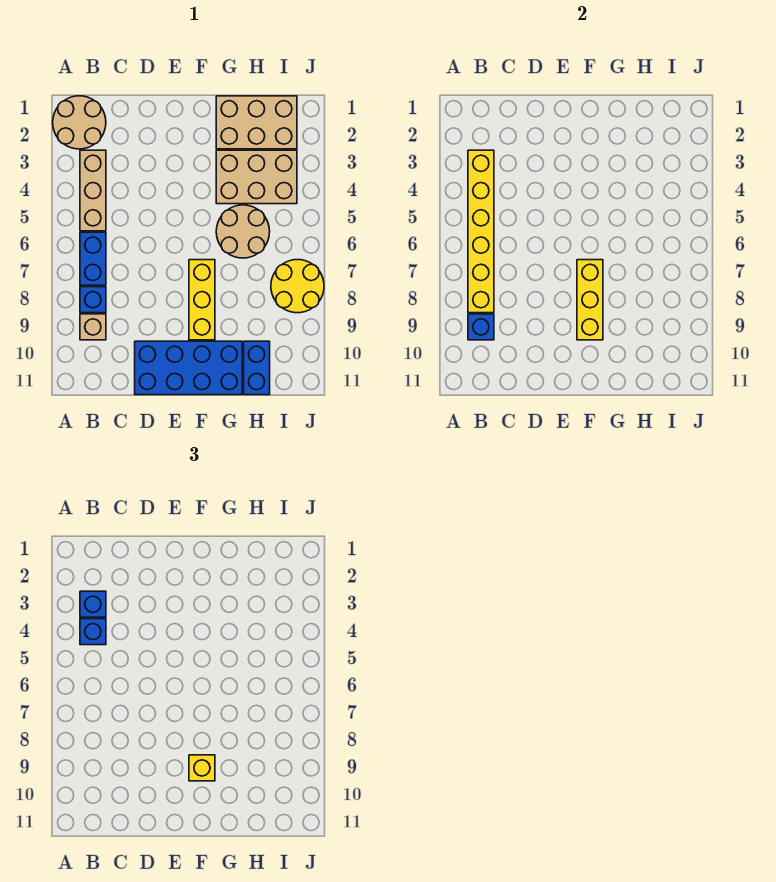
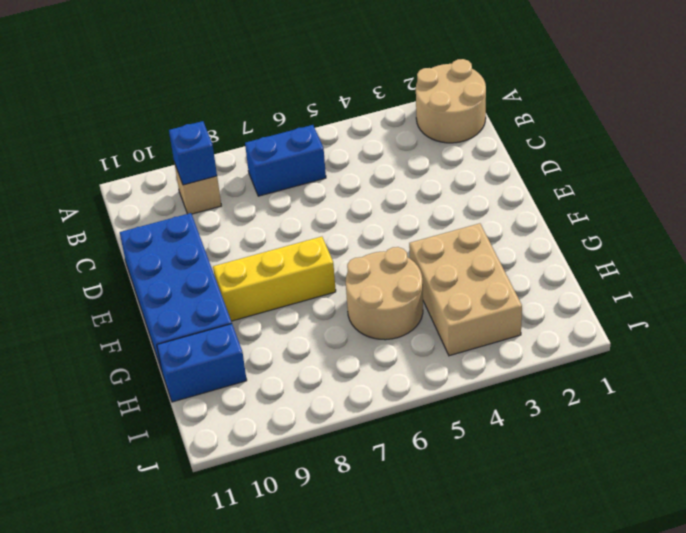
none -> tan brick B3:B5 level 1
none -> blue brick B8 level 1
none -> tan brick G1:I2 level 1

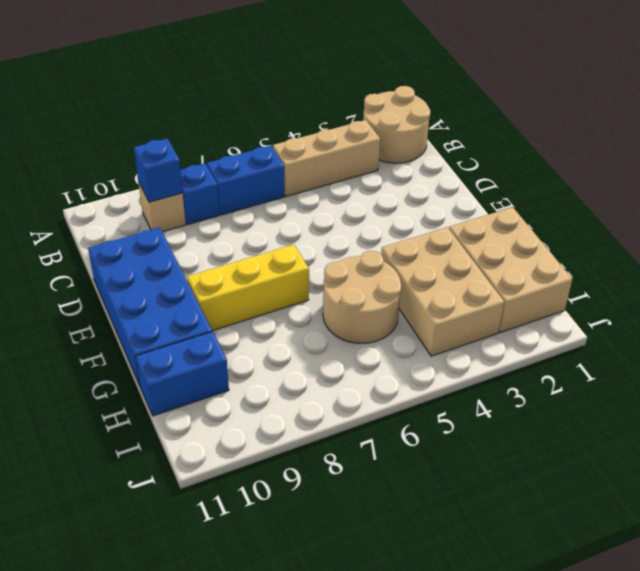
none -> yellow round brick I7:J8 level 1
none -> yellow brick B3:B8 level 2
none -> yellow brick F7:F9 level 2

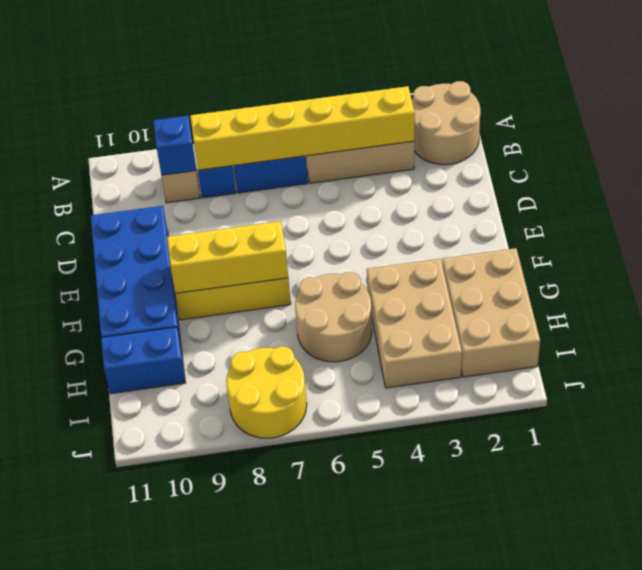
none -> blue brick B3 level 3
none -> blue brick B4 level 3
none -> yellow brick F9 level 3

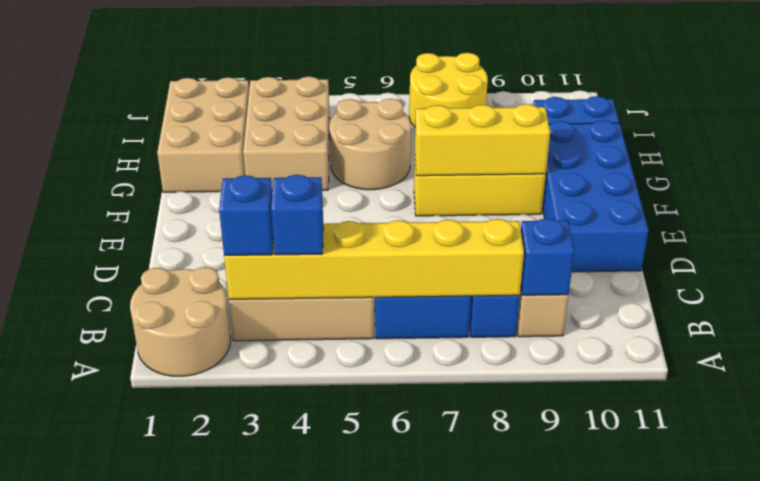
none -> yellow brick F9 level 3

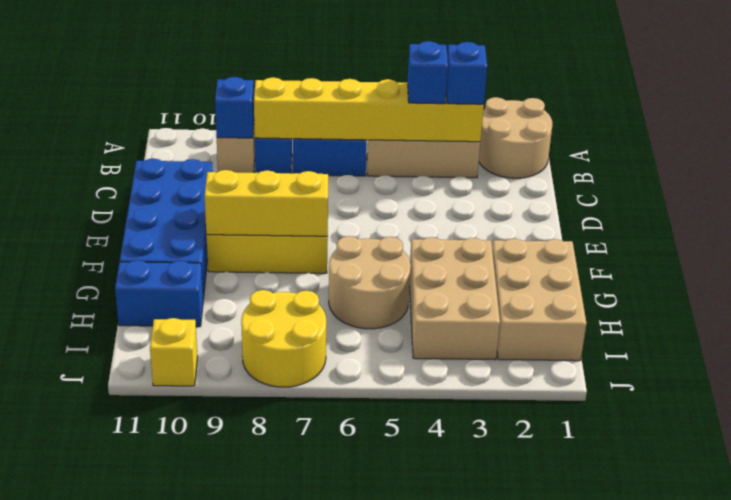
yellow brick J10 level 1 -> yellow brick F9 level 3

